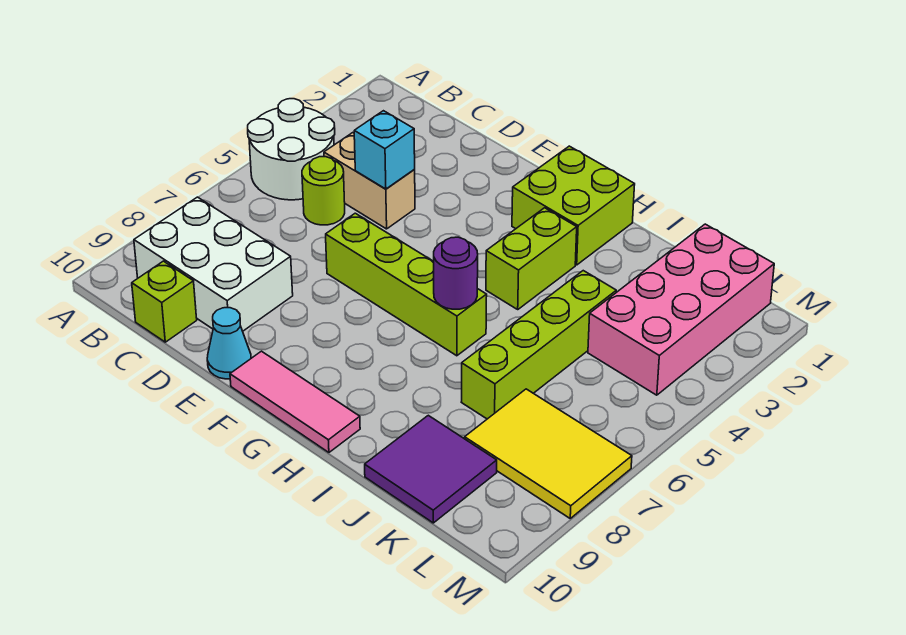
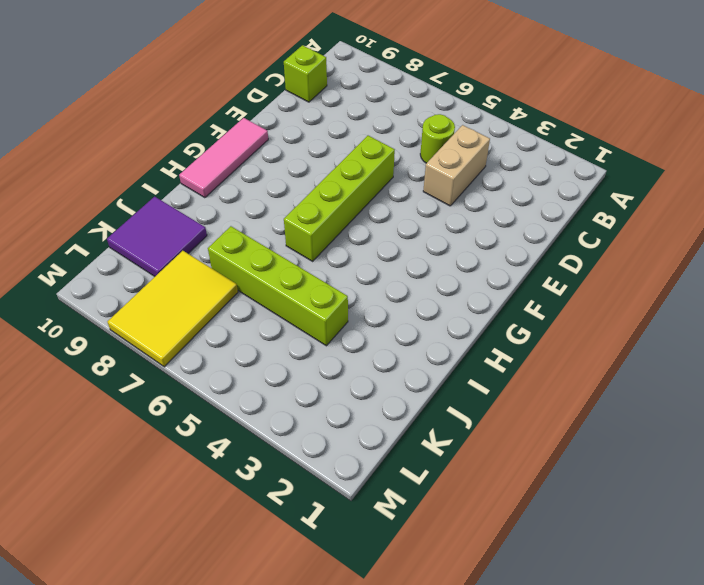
none -> white round brick A4:B5 level 1
none -> white brick B8:D9 level 1
none -> cyan cone E10 level 1

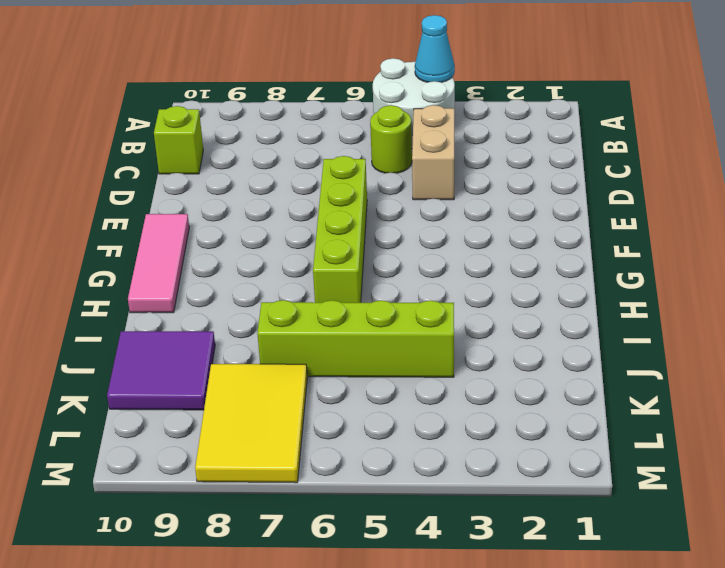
cyan cone A4 level 2 -> cyan cone E10 level 1
none -> white brick B8:D9 level 1
none -> lime brick G1:H2 level 1
none -> lime brick H3:H4 level 1

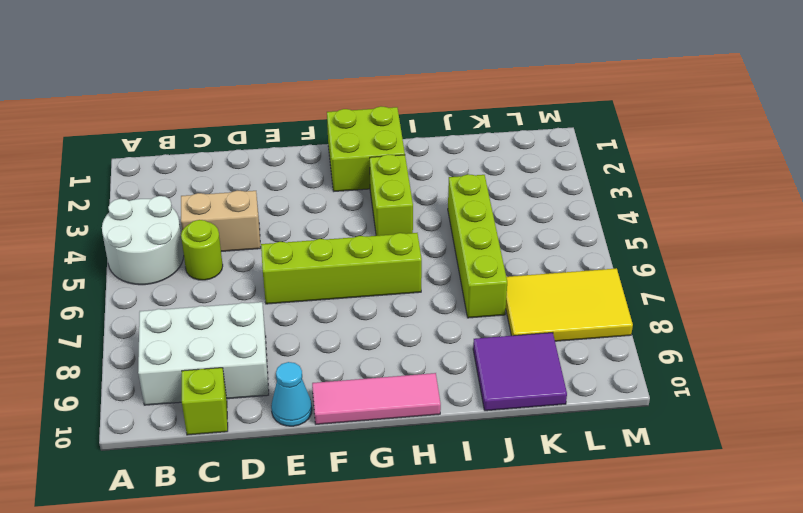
none -> pink brick K1:L4 level 1
none -> cyan brick D4 level 2
none -> purple round brick H6 level 2

